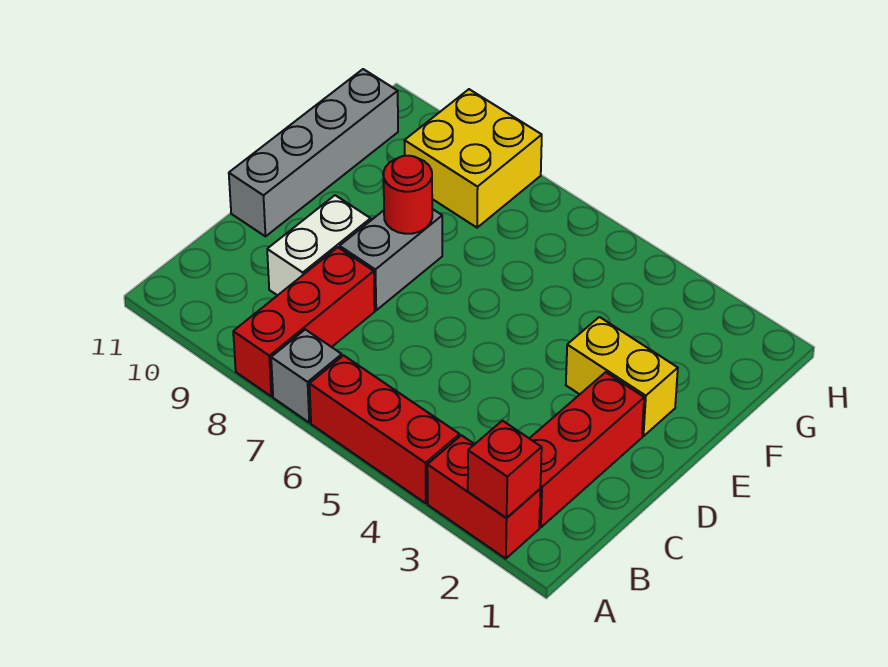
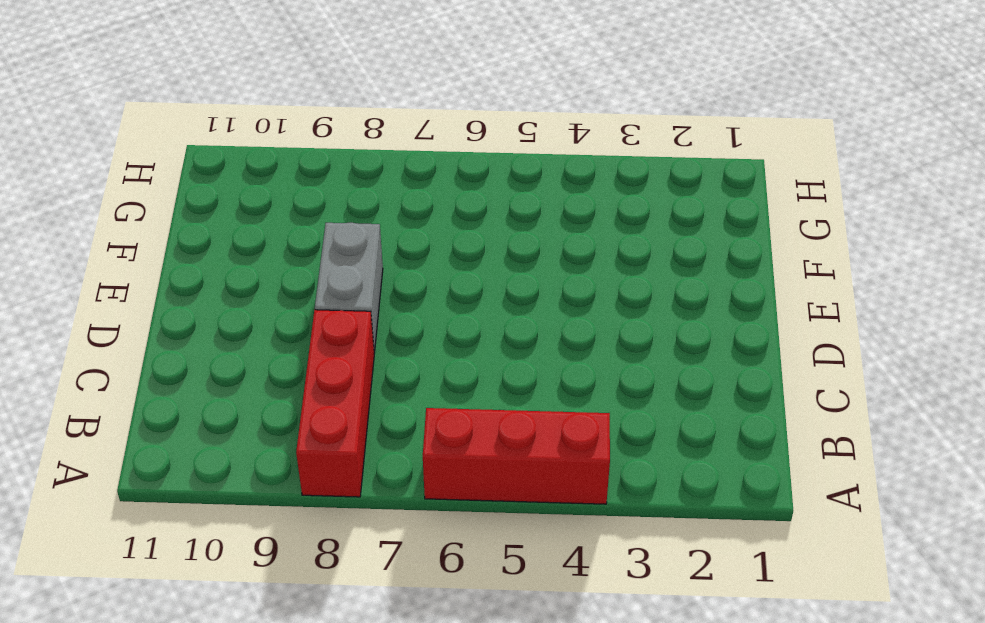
none -> red brick A2:A3 level 1
none -> grey brick A7 level 1
none -> red brick B2:D2 level 1

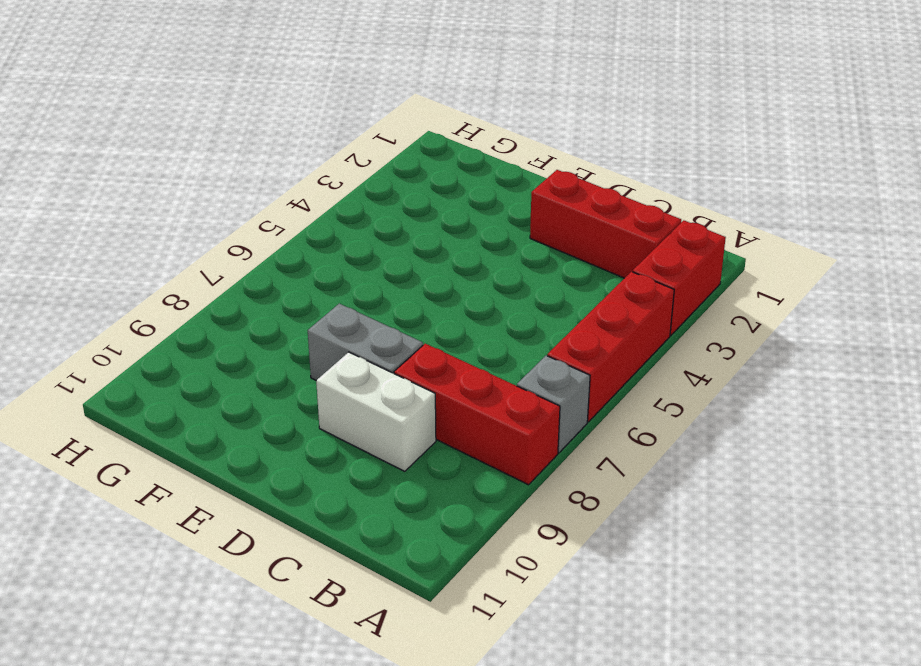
none -> grey brick D11:G11 level 1
none -> yellow brick E2:E3 level 1
none -> yellow brick G8:H9 level 1

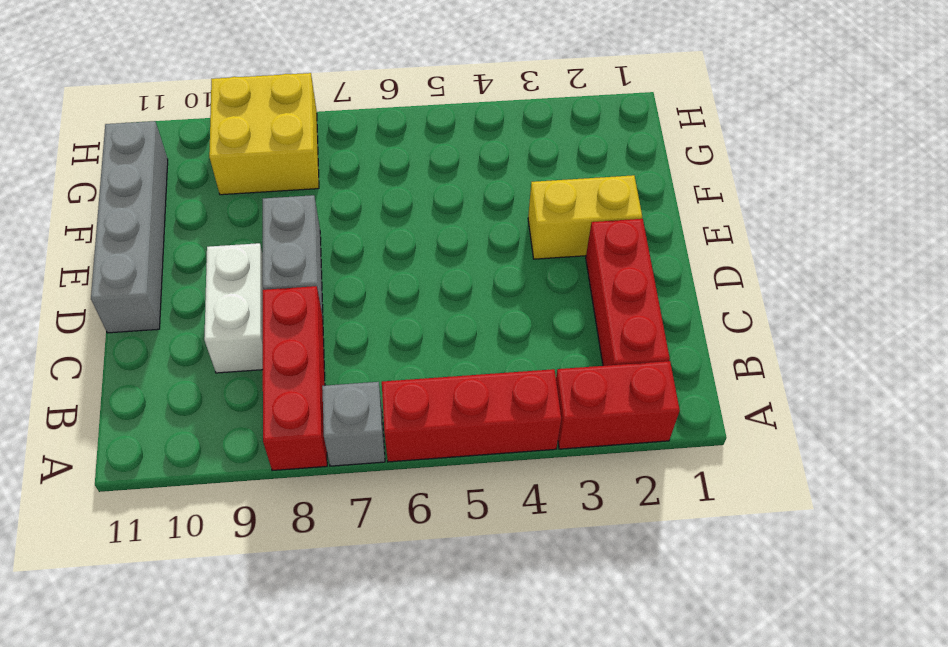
none -> red brick A2 level 2
none -> red round brick E8 level 2

